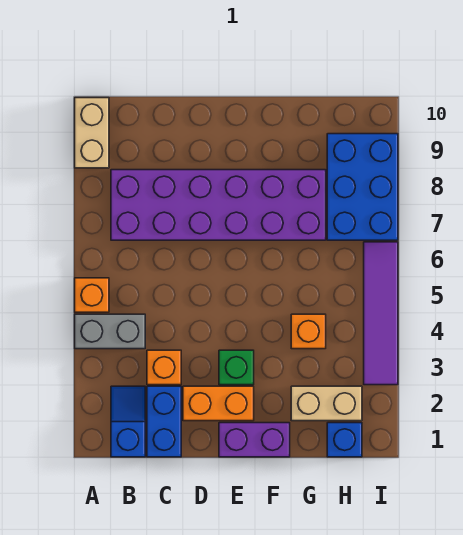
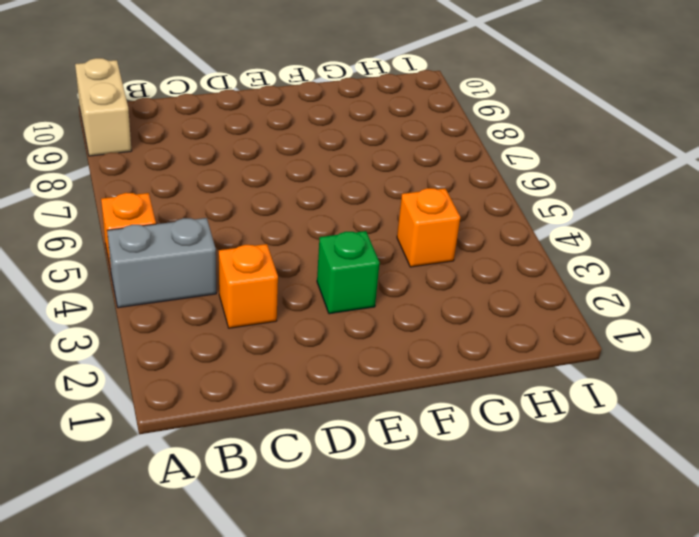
none -> blue slope B1:B2 level 1 top 1
none -> purple brick B7:G8 level 1
none -> blue brick C1:C2 level 1

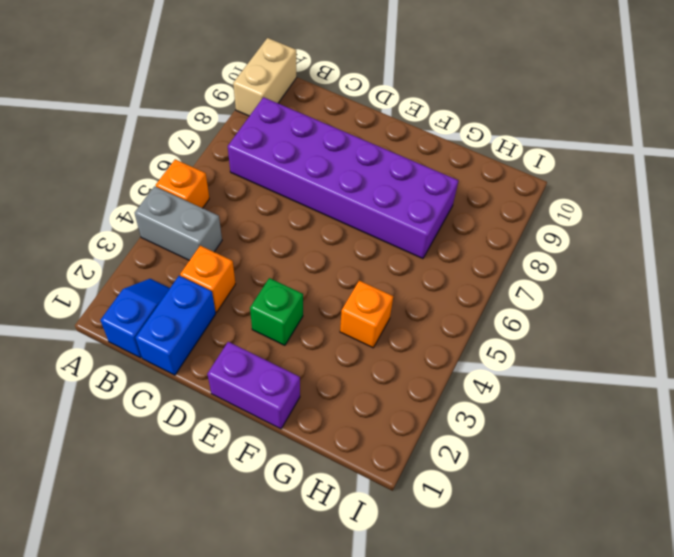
none -> orange brick D2:E2 level 1
none -> tan brick G2:H2 level 1
none -> blue brick H1 level 1

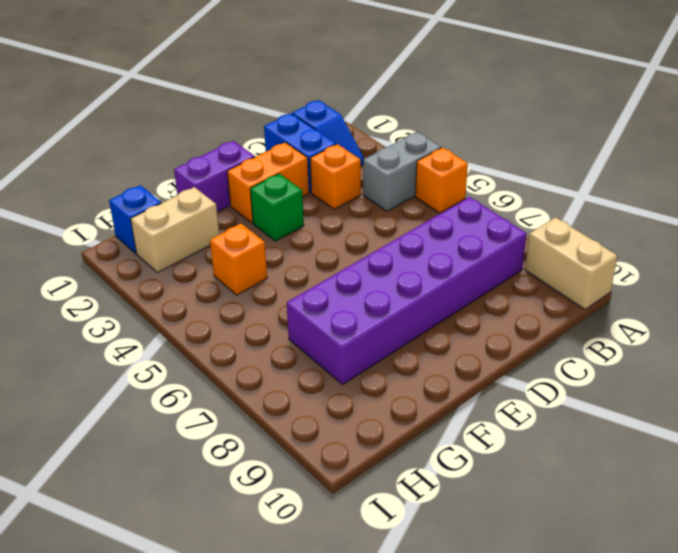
none -> blue brick H7:I9 level 1
none -> purple tile I3:I6 level 1

